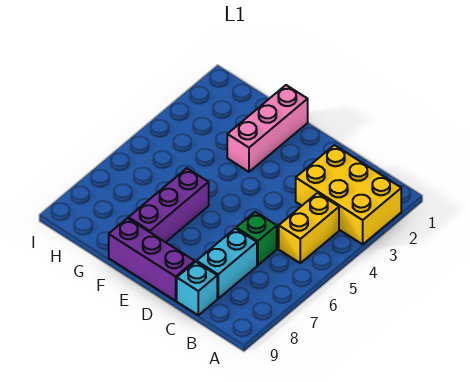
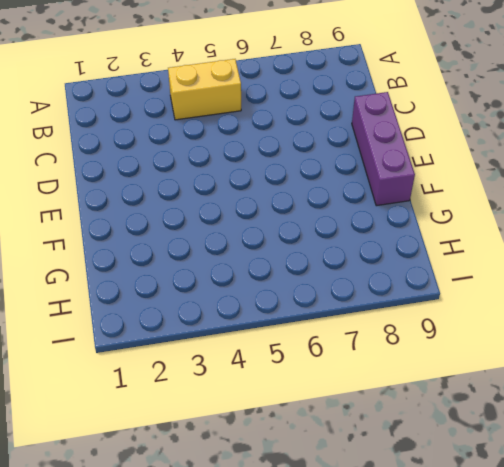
none -> yellow brick A2:C3 level 1
none -> green brick C6 level 1

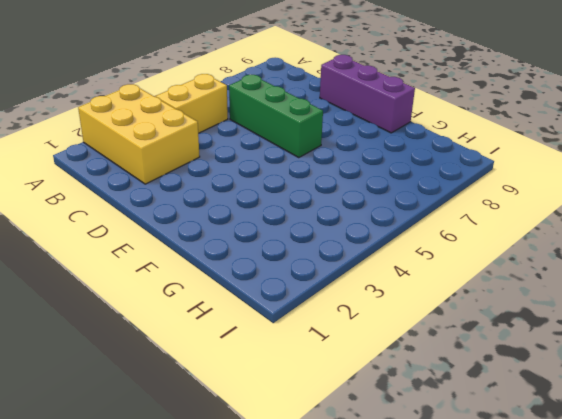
green brick C6:E6 level 1 -> green brick C6 level 1
none -> cyan brick C7:C8 level 1
none -> cyan brick C9 level 1

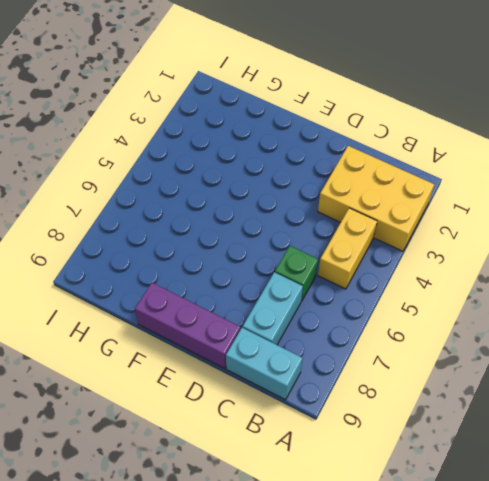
cyan brick B9:C9 level 1 -> cyan brick C9 level 1
none -> pink brick F1:F3 level 1
none -> purple brick F6:F8 level 1

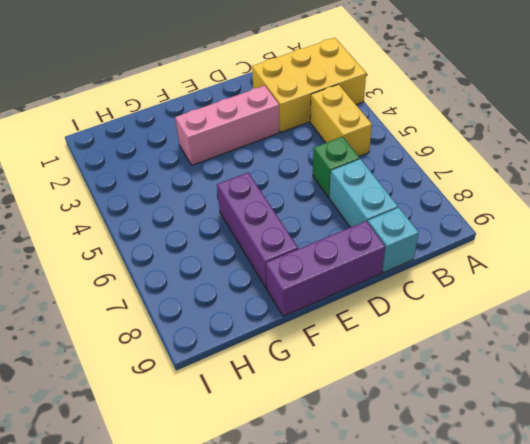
pink brick D3:F3 level 1 -> pink brick F1:F3 level 1

